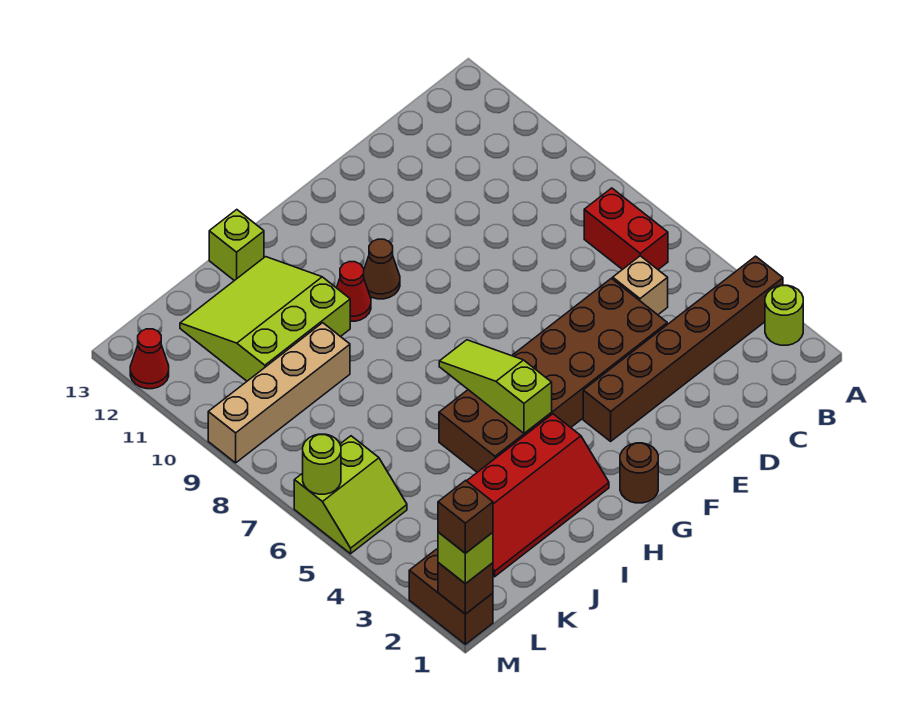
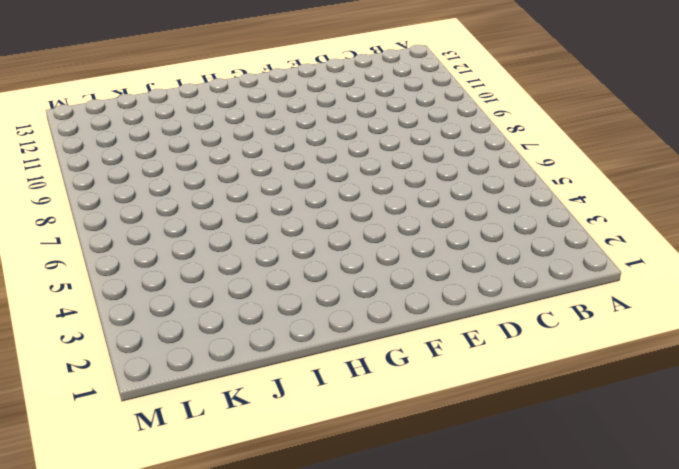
none -> lime round brick A2 level 1
none -> brown brick A3:F3 level 1
none -> red brick B6:B7 level 1

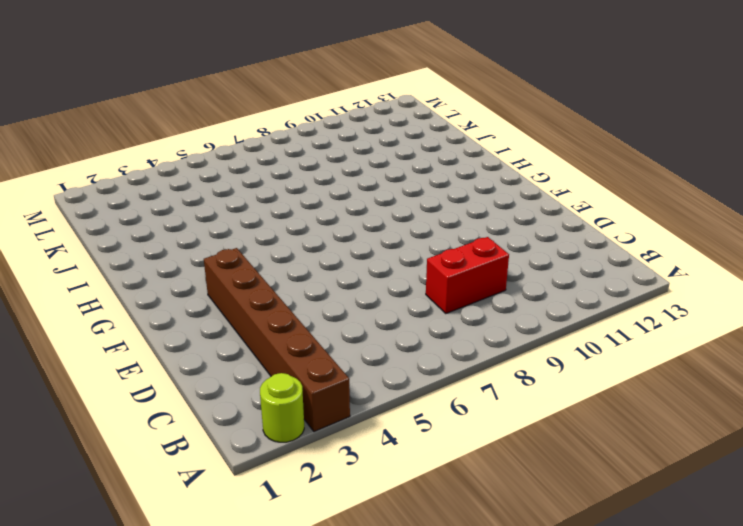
red brick C8:C9 level 1 -> red brick B6:B7 level 1
none -> tan brick C5 level 1
none -> brown brick D4:I5 level 1
none -> brown round brick G1 level 1

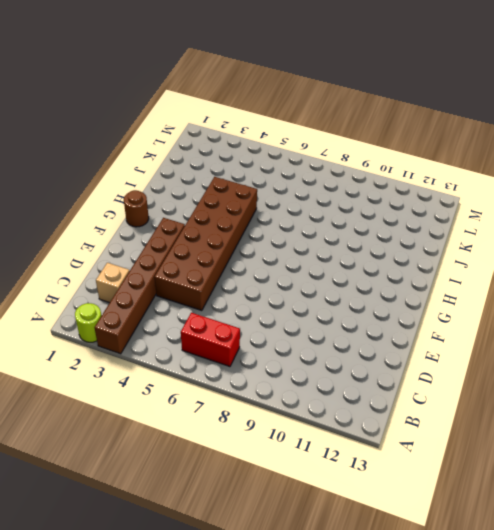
tan brick C2 level 1 -> tan brick C5 level 1
none -> brown cone G10 level 1
none -> red slope H2:K3 level 1 top 3
none -> red cone H10 level 1

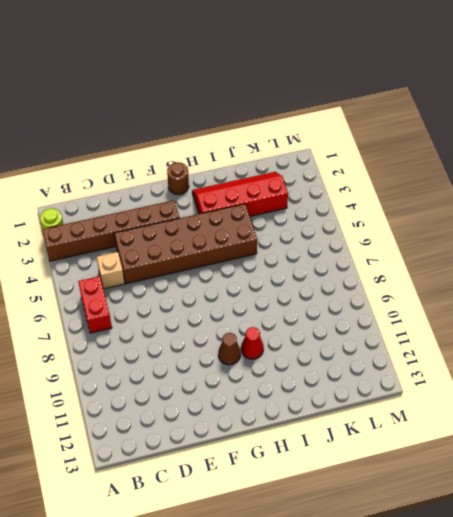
none -> lime slope I10:K12 level 1 top 10
none -> lime brick I13 level 1
none -> tan brick J9:M9 level 1

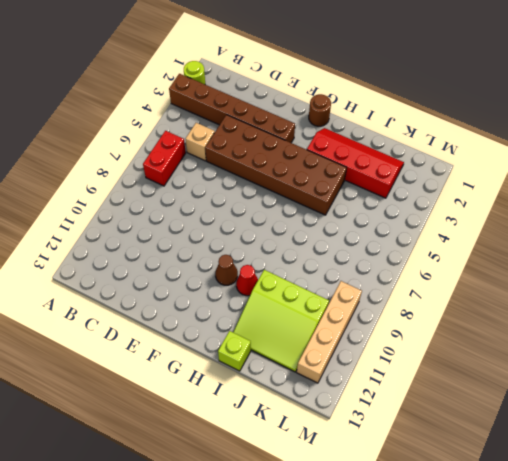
tan brick L9:L12 level 1 -> tan brick J9:M9 level 1
none -> lime slope L5:M6 level 1 top 6
none -> brown brick M1:M2 level 1
none -> red cone M12 level 1

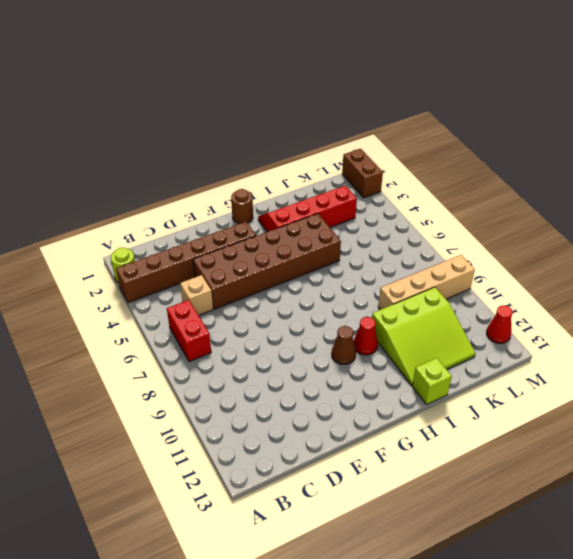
none -> lime slope L5:M6 level 1 top 6
none -> lime slope H4:H6 level 2 top 4
none -> brown brick M1 level 2

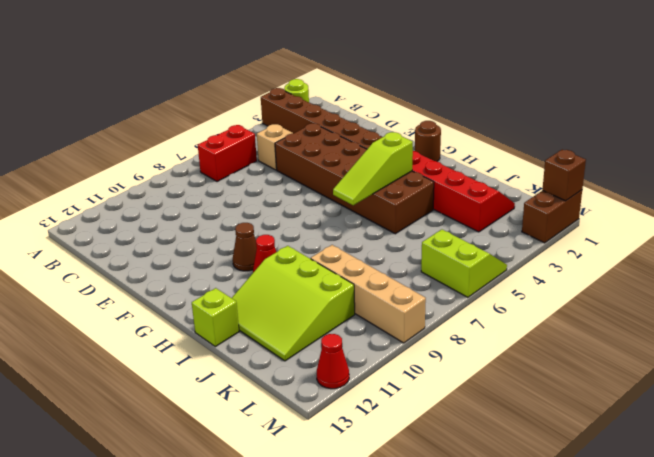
none -> lime round brick M6 level 2
none -> lime brick M1 level 3
none -> brown brick M1 level 4

